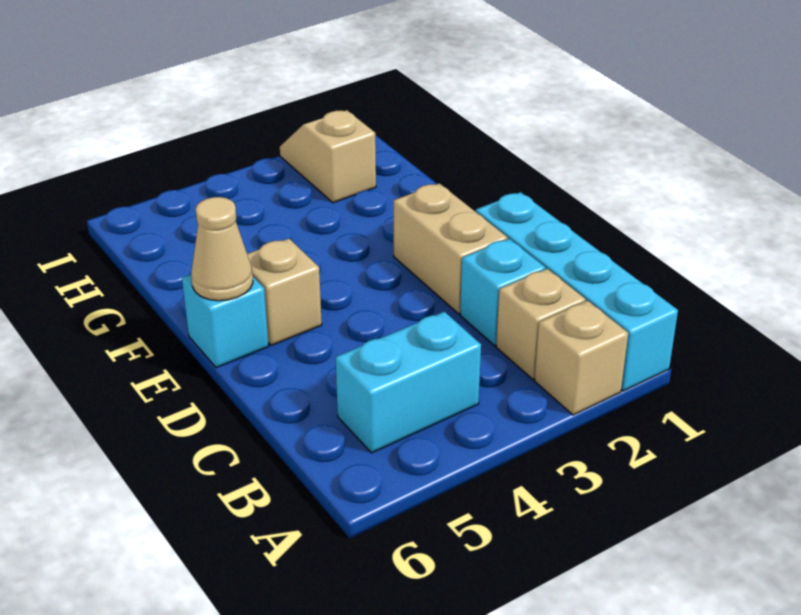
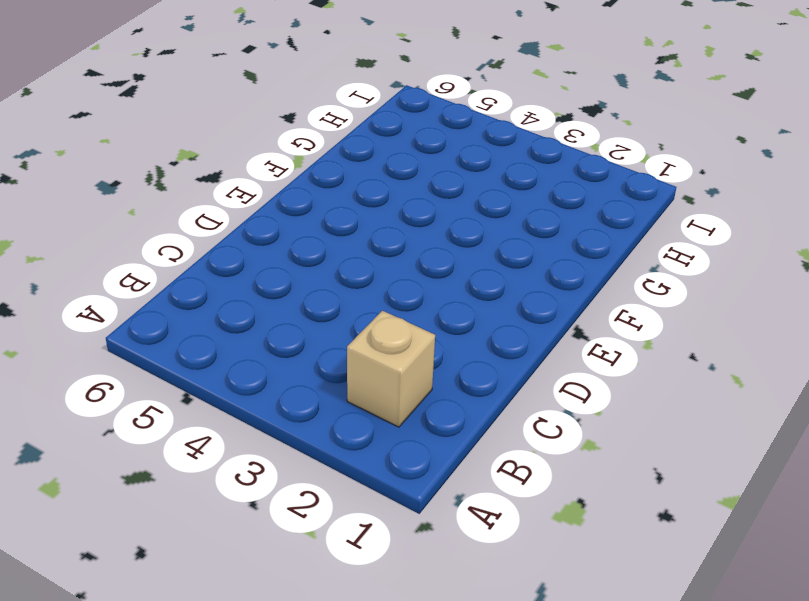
none -> cyan brick A1:D1 level 1
none -> tan brick A2 level 1

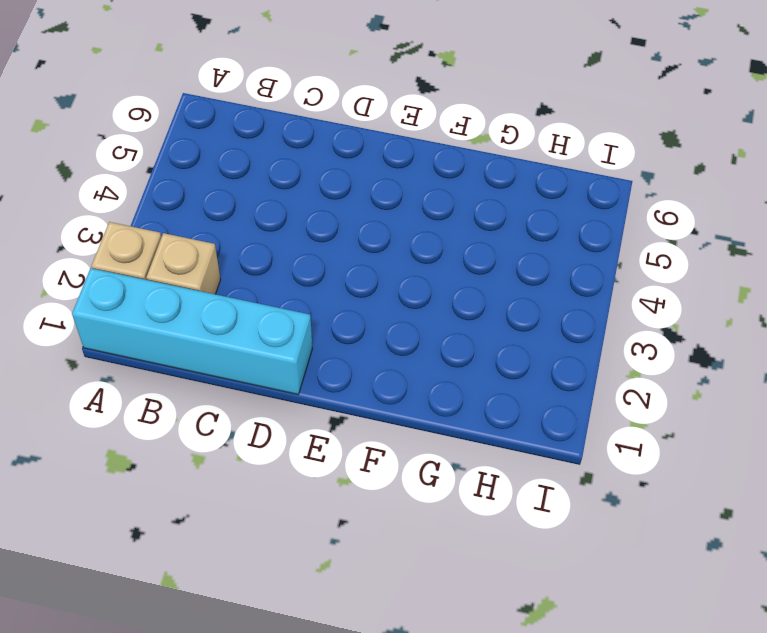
none -> cyan brick B4:B5 level 1
none -> cyan brick C2 level 1

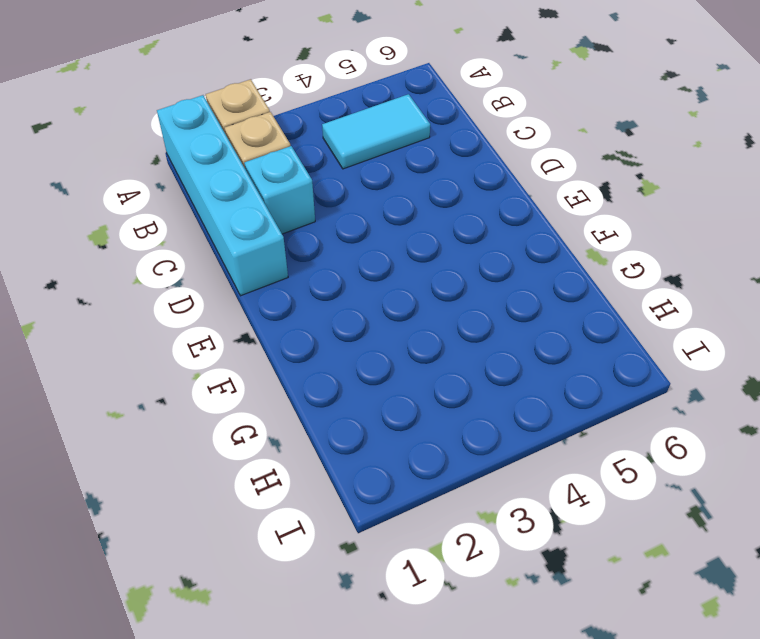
cyan tile B4:B5 level 1 -> cyan brick B4:B5 level 1
none -> tan brick D2:E2 level 1
none -> tan brick E5 level 1

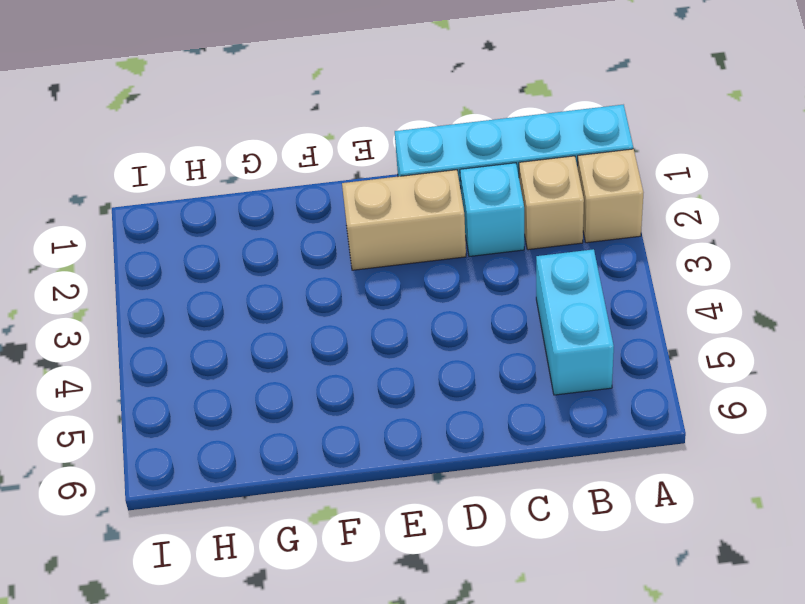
none -> tan brick E5 level 1
none -> cyan brick E6 level 1

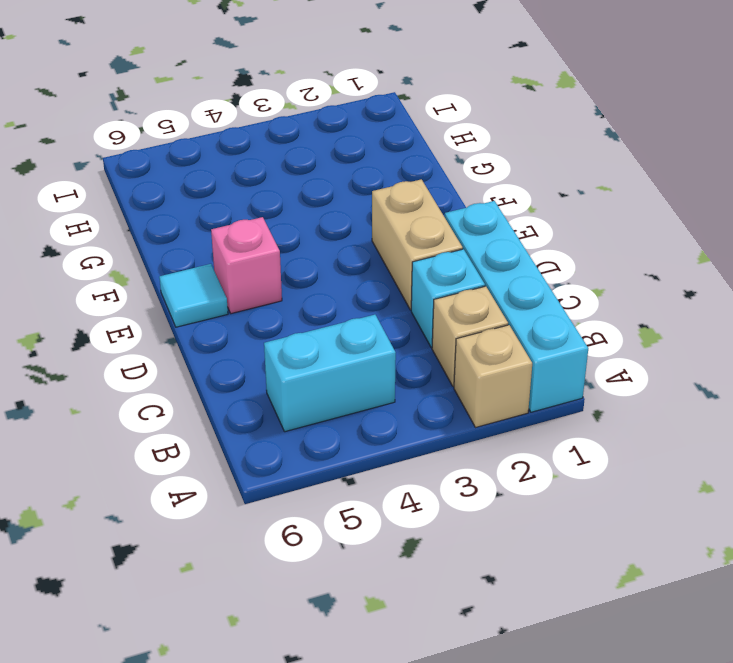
pink brick E5 level 1 -> tan brick E5 level 1
cyan tile E6 level 1 -> cyan brick E6 level 1
none -> tan slope H2:I2 level 1 top H
none -> tan cone E6 level 2

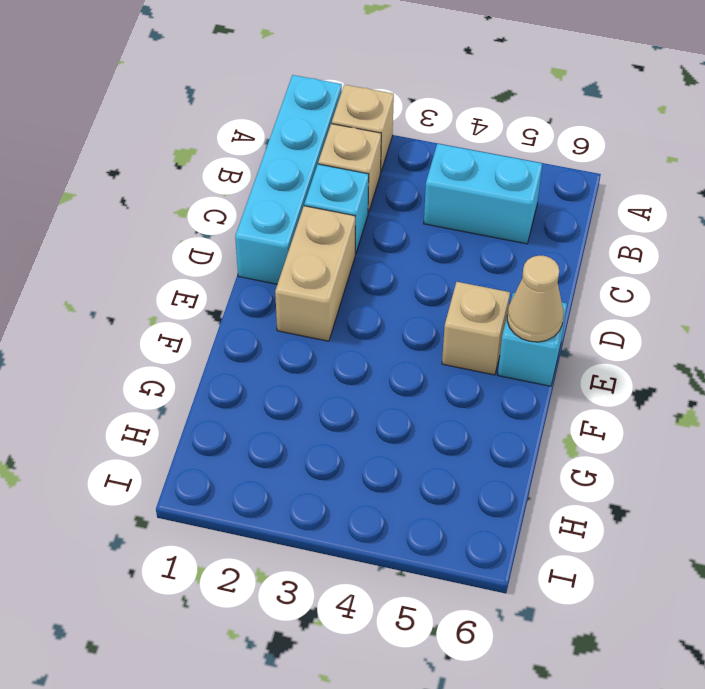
none -> tan slope H2:I2 level 1 top H

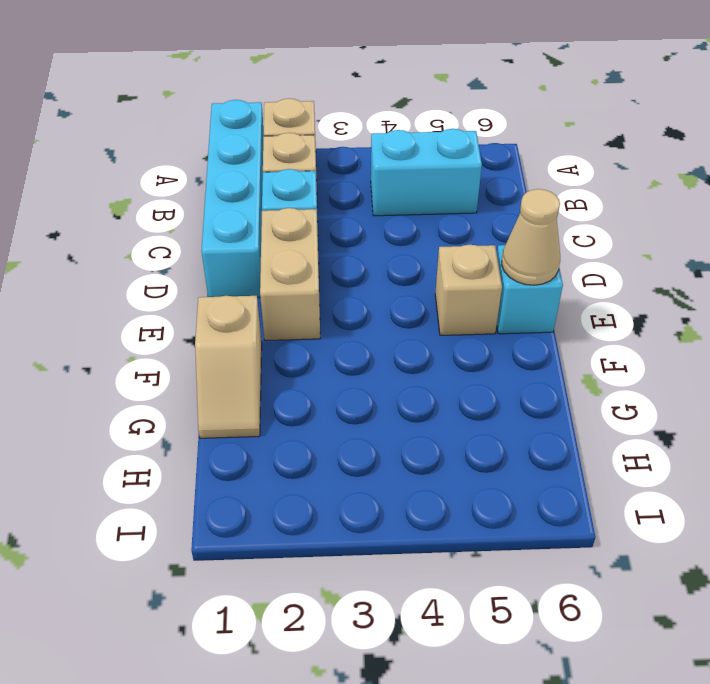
tan slope F1:G1 level 1 top F -> tan slope H2:I2 level 1 top H

